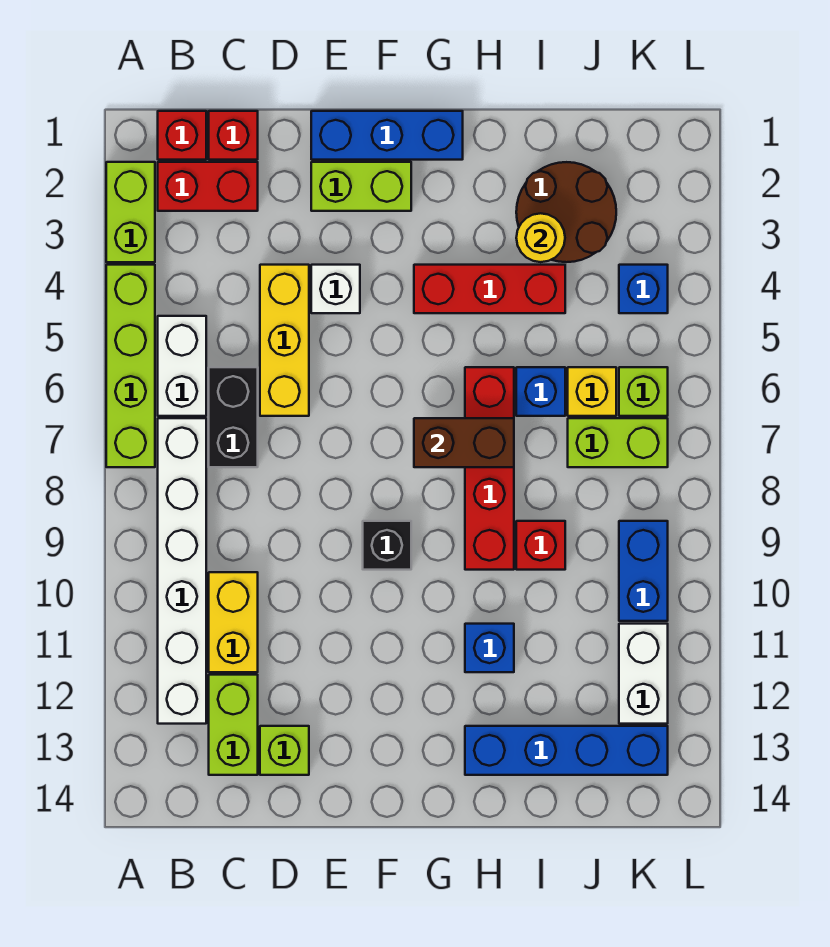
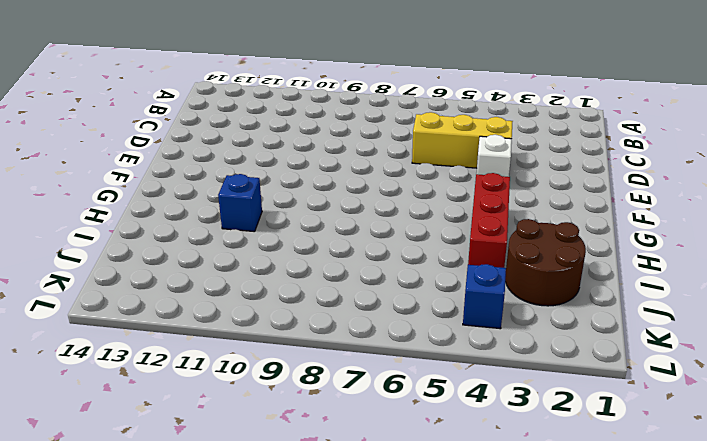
none -> lime brick A2:A3 level 1
none -> lime brick A4:A7 level 1
none -> red brick B1 level 1
none -> red brick B2:C2 level 1

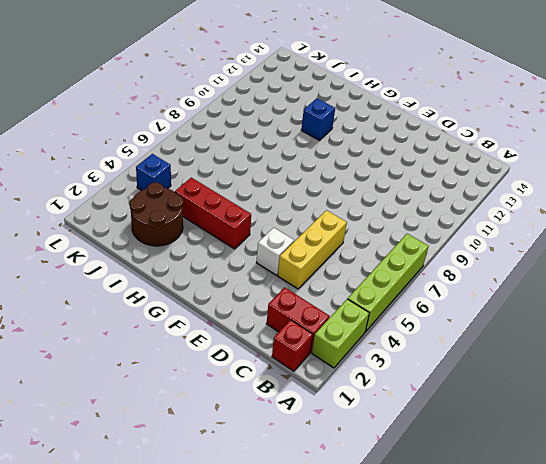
none -> white brick B5:B6 level 1
none -> white brick B7:B12 level 1
none -> red brick C1 level 1
none -> black brick C6:C7 level 1

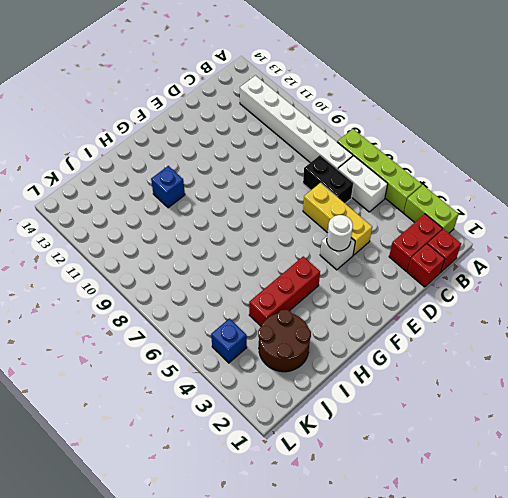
white round brick E4 level 2 -> none
none -> yellow brick C10:C11 level 1
none -> lime brick C12:C13 level 1
none -> lime brick D13 level 1
none -> blue brick E1:G1 level 1

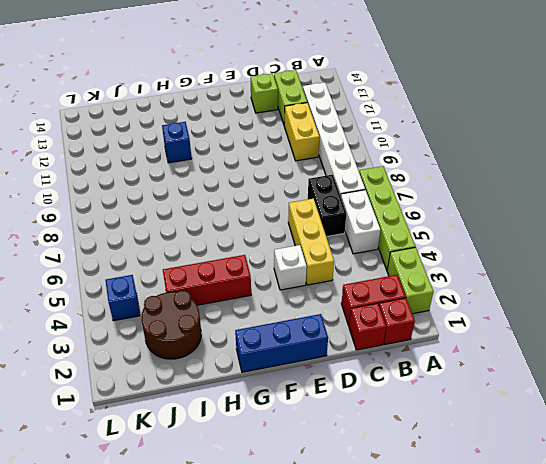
none -> lime brick E2:F2 level 1
none -> black brick F9 level 1
none -> red brick H6:H9 level 1
none -> blue brick H13:K13 level 1

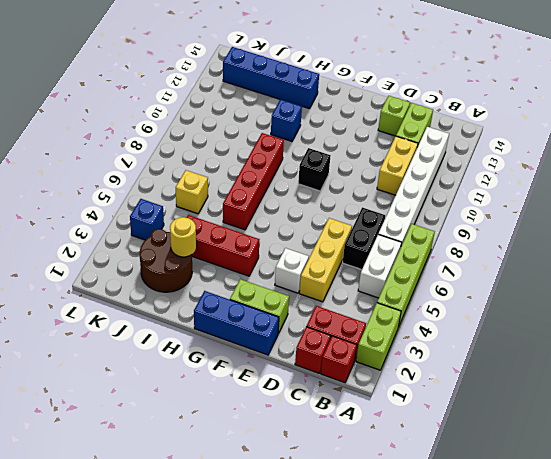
none -> blue brick I6 level 1
none -> red brick I9 level 1
none -> lime brick J7:K7 level 1
none -> lime brick K6 level 1

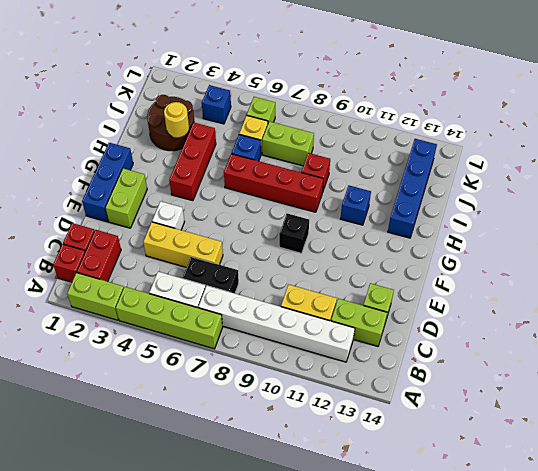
lime brick J7:J8 level 1 -> lime brick J7:K7 level 1
none -> blue brick K9:K10 level 1
none -> white brick K11:K12 level 1
none -> brown brick G7:H7 level 2

